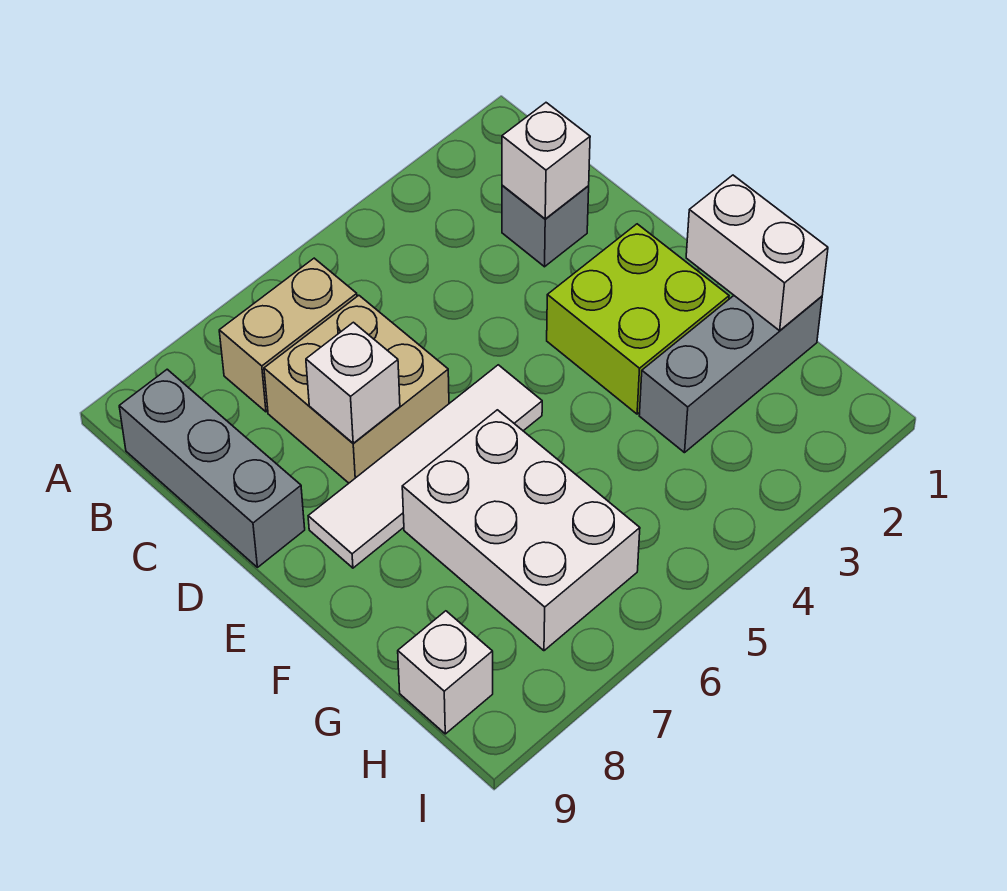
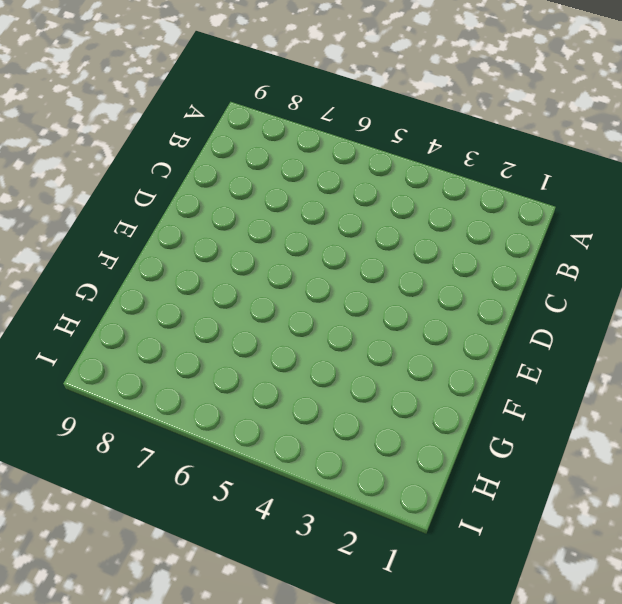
none -> tan brick B6:B7 level 1
none -> grey brick B9:D9 level 1
none -> grey brick C2 level 1

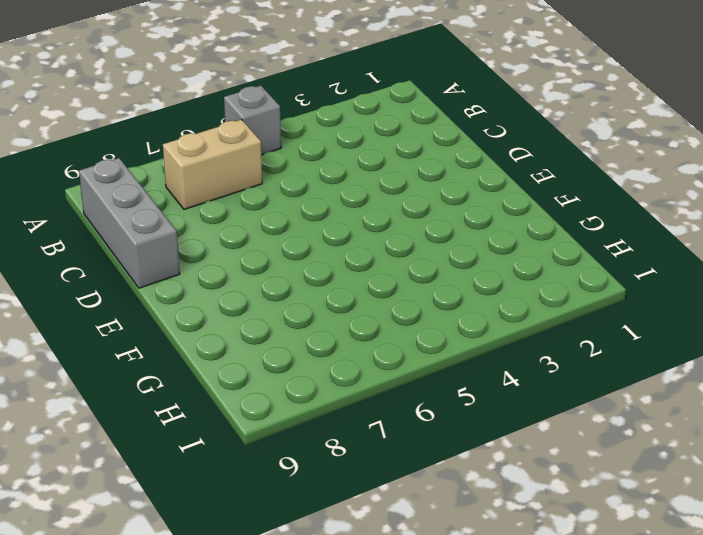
grey brick A5 level 1 -> grey brick C2 level 1
none -> tan brick C6:D7 level 1
none -> lime brick E2:F3 level 1
none -> white tile E5:E8 level 1

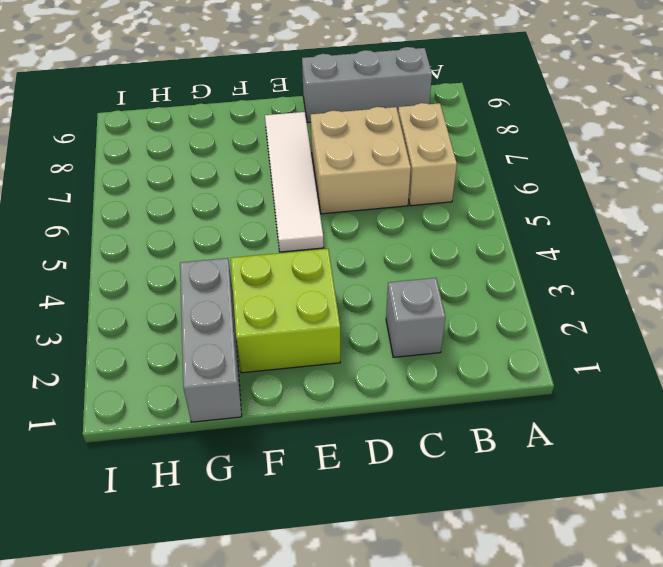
none -> white brick F6:H7 level 1
none -> white brick H9 level 1
none -> white brick C2 level 2

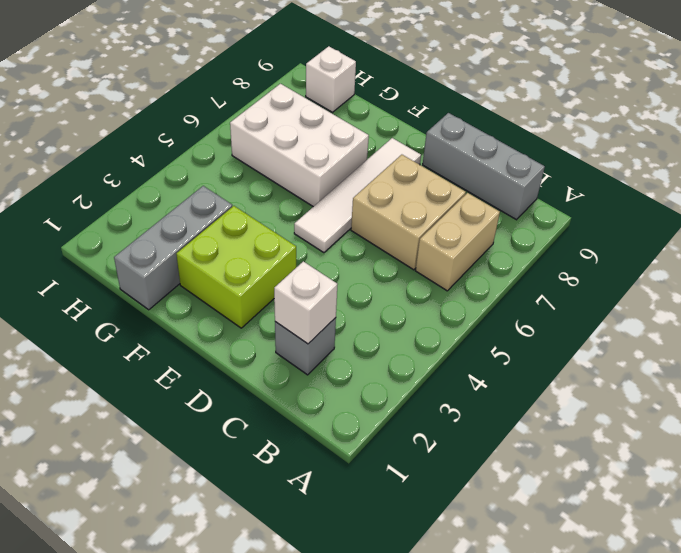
none -> white brick D7 level 2
none -> white brick F1:G1 level 2

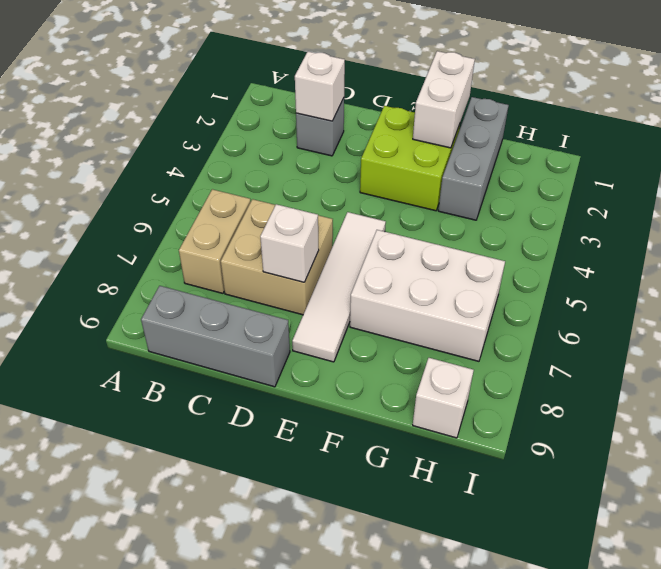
white brick F1:F2 level 2 -> white brick F1:G1 level 2

